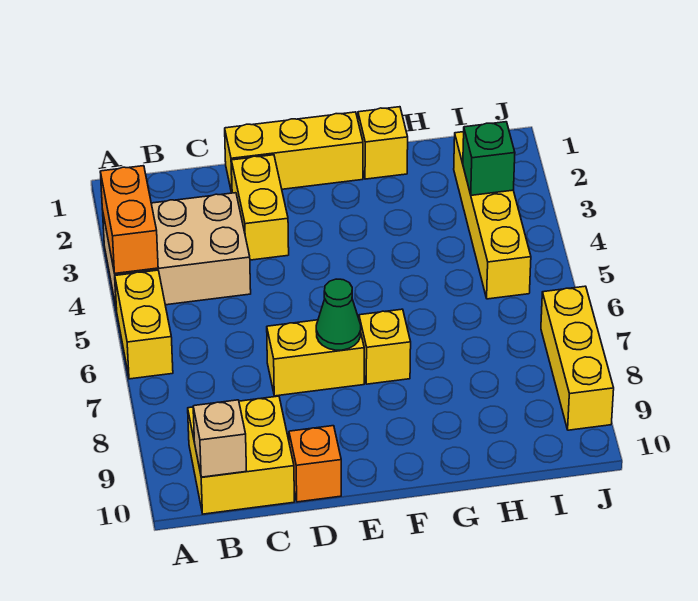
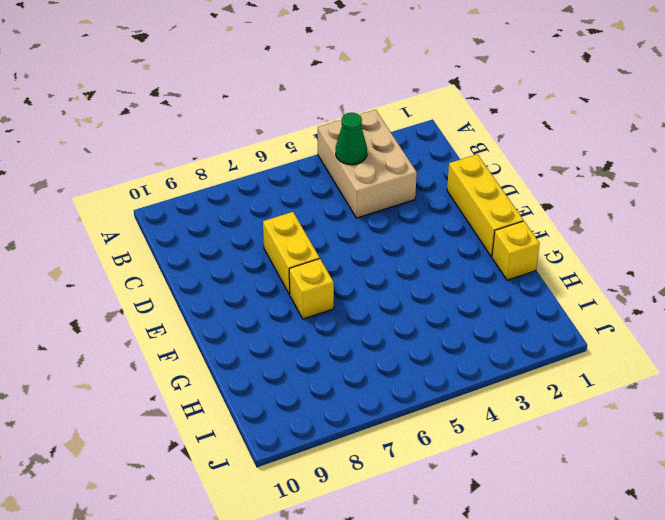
green cone B4 level 2 -> green cone E7 level 2
none -> yellow brick A5:A6 level 1
none -> yellow brick B9:C10 level 1
none -> yellow brick D2:D3 level 1

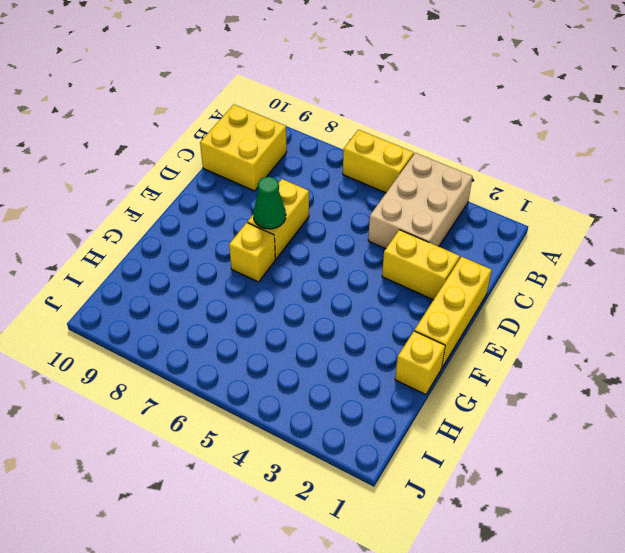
none -> orange brick D10 level 1
none -> yellow brick I2:I5 level 1
none -> yellow brick J7:J9 level 1

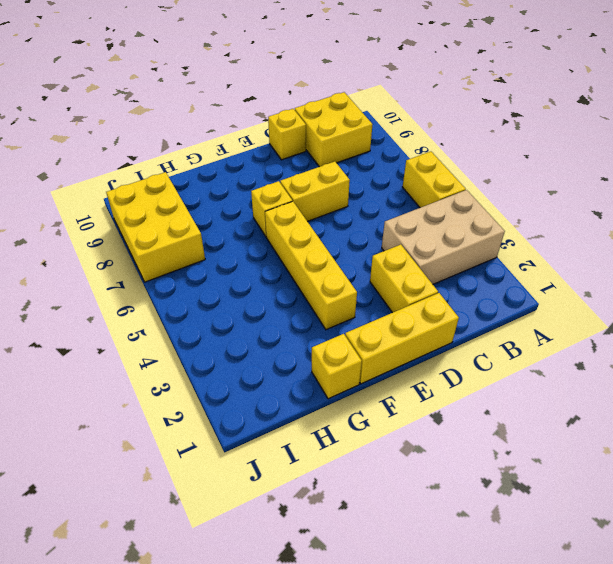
yellow brick D10 level 1 -> orange brick D10 level 1
yellow brick F3:F6 level 1 -> yellow brick I2:I5 level 1
yellow brick I7:J9 level 1 -> yellow brick J7:J9 level 1
none -> orange brick A3:A4 level 2
none -> tan brick B10 level 2
none -> green cone E7 level 2

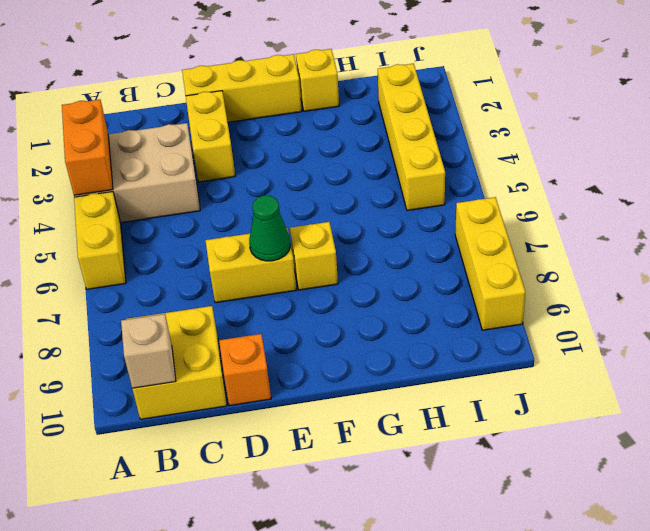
none -> green brick I3 level 2

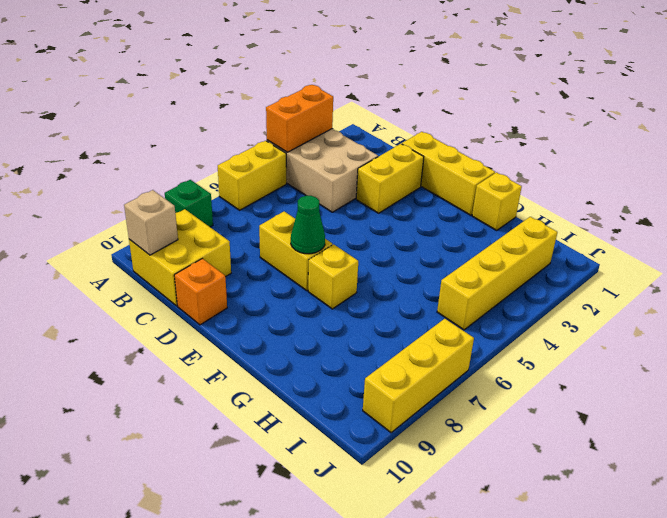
green brick A8 level 1 -> green brick I3 level 2

